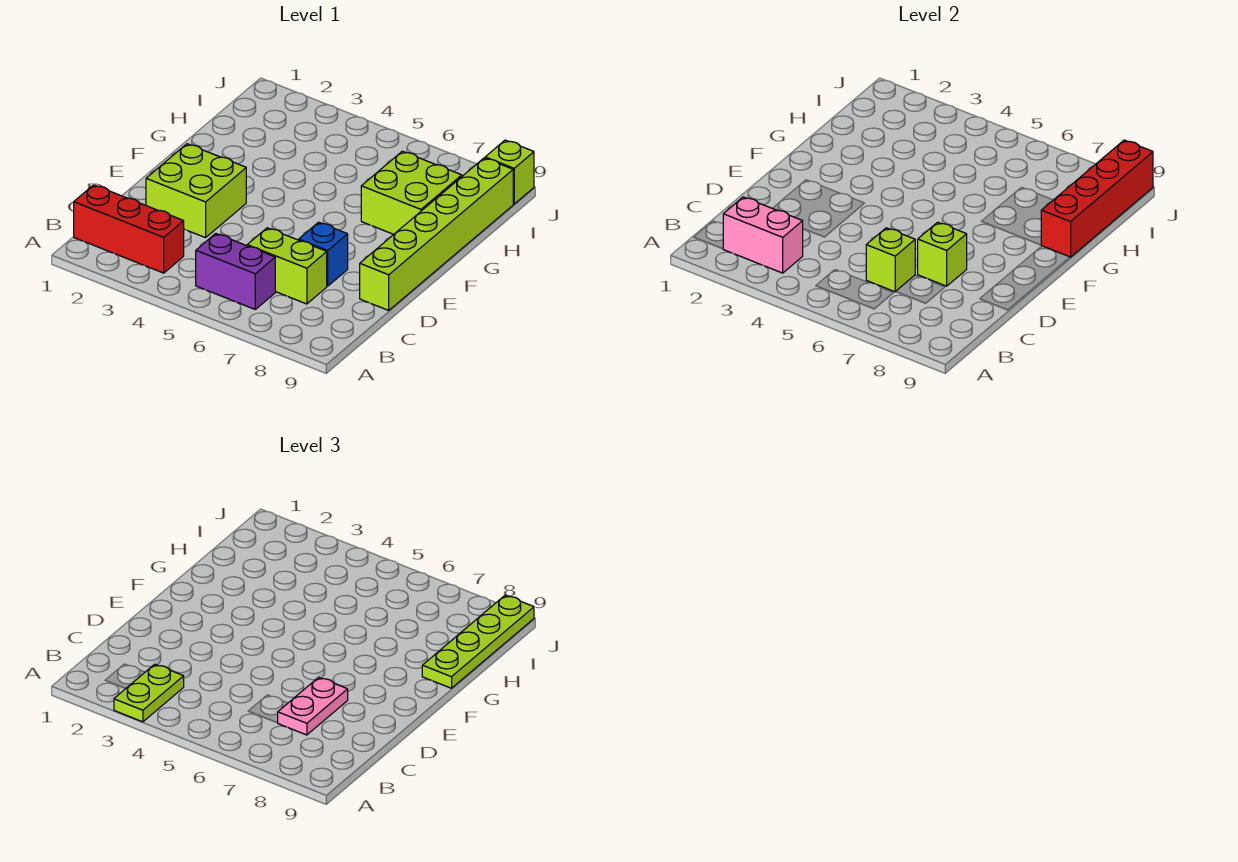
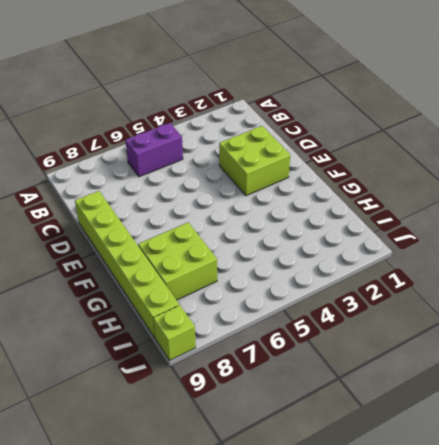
none -> red brick B1:B3 level 1
none -> lime brick C6:C7 level 1
none -> blue brick D7 level 1

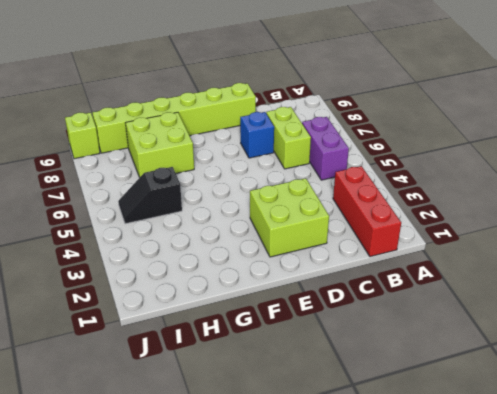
black slope H5:I5 level 1 top H -> none
none -> pink brick B2:B3 level 2
none -> lime brick C6 level 2
none -> lime brick D7 level 2

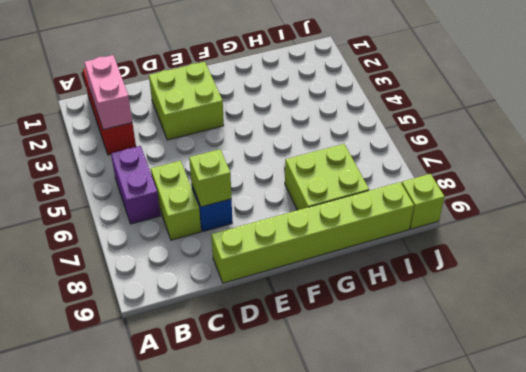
none -> lime brick C6 level 2
none -> red brick G9:J9 level 2
none -> lime plate A3:B3 level 3

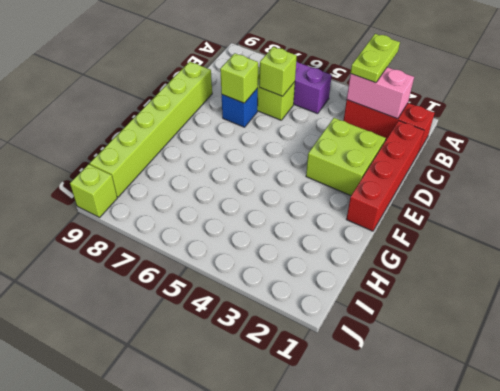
red brick C1:F1 level 1 -> red brick G9:J9 level 2
none -> lime brick G7:H8 level 1
none -> pink plate C7:D7 level 3
none -> lime plate G9:J9 level 3

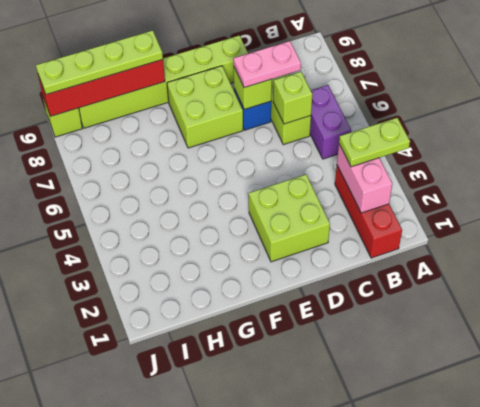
lime brick E7:F8 level 1 -> lime brick G7:H8 level 1

